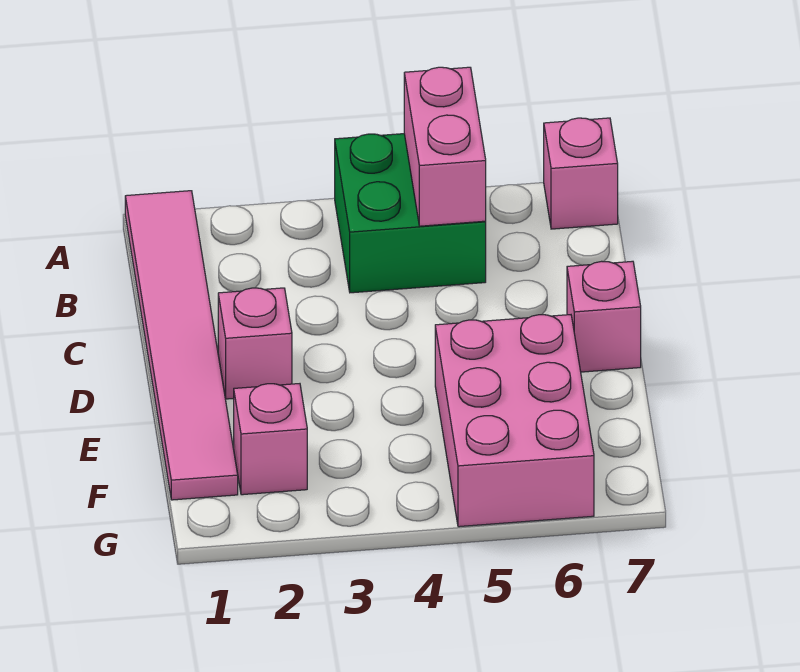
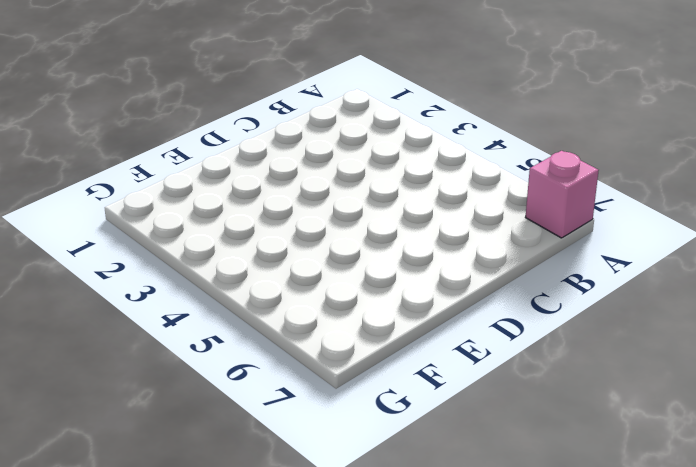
none -> pink tile A1:F1 level 1
none -> green brick A4:B5 level 1

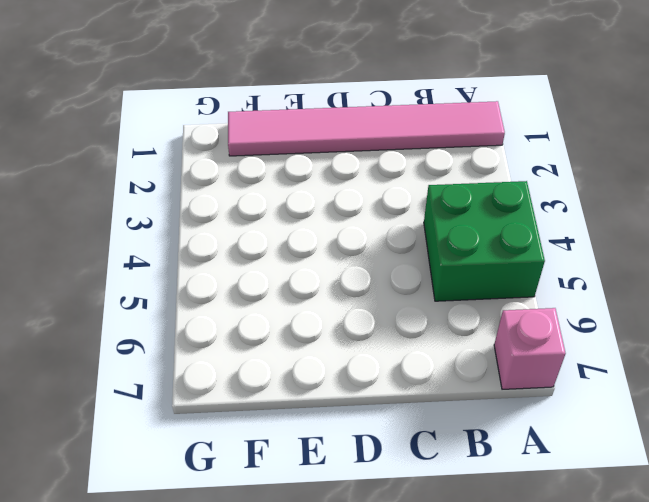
none -> pink brick D2 level 1
none -> pink brick D7 level 1

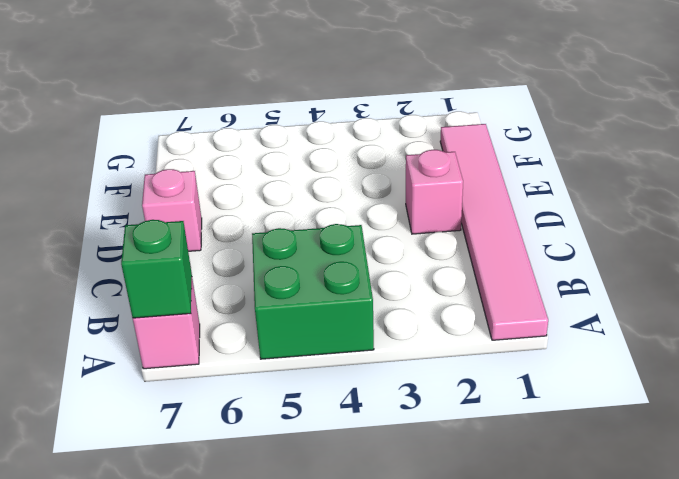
green brick A7 level 2 -> none
none -> pink brick E5:G6 level 1
none -> pink brick F2 level 1

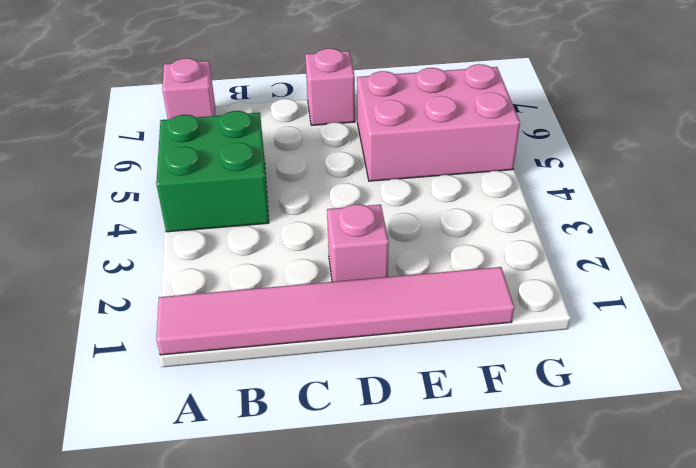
none -> pink brick F2 level 1
none -> pink brick A5:B5 level 2

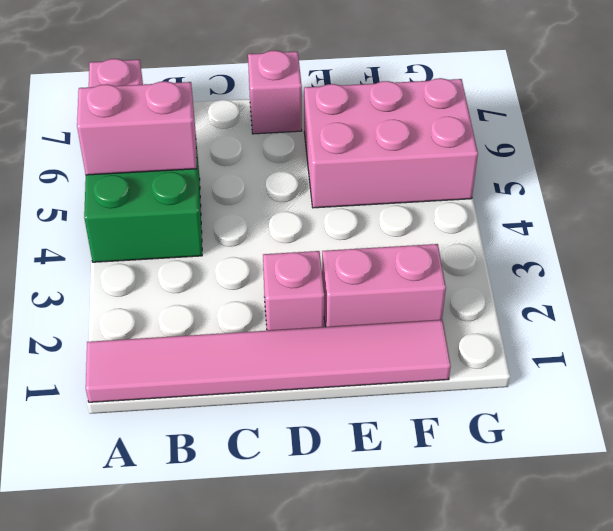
pink brick E2:F2 level 1 -> pink brick F2 level 1

